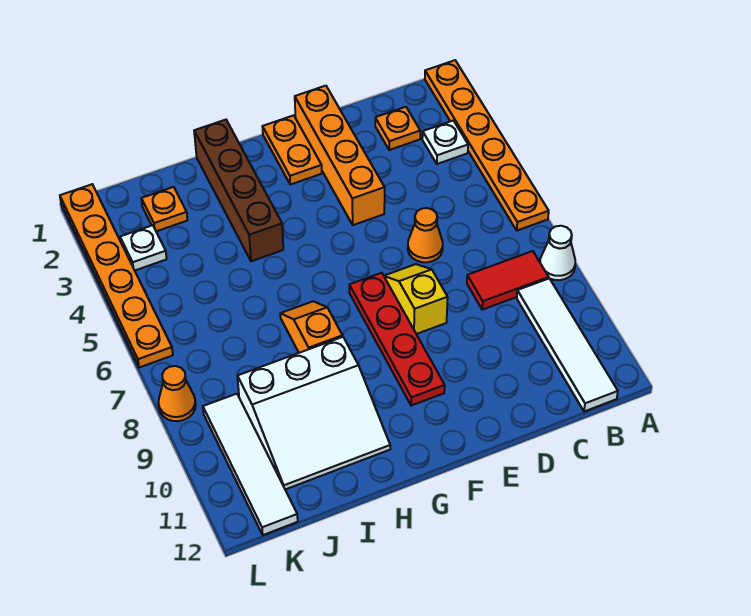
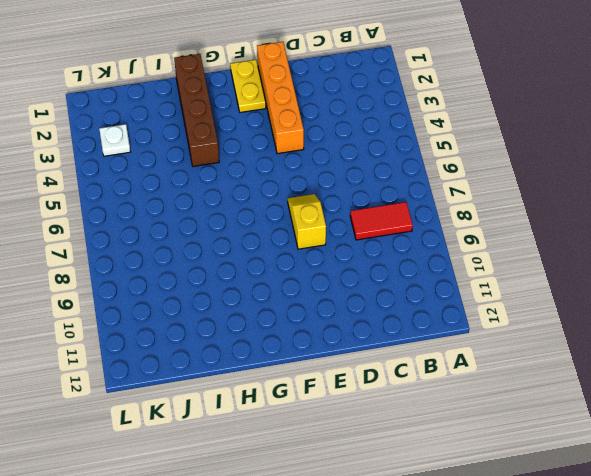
yellow plate F1:F2 level 1 -> orange plate F1:F2 level 1
none -> orange plate A1:A6 level 1
none -> white cone A8 level 1
none -> white plate B3 level 1

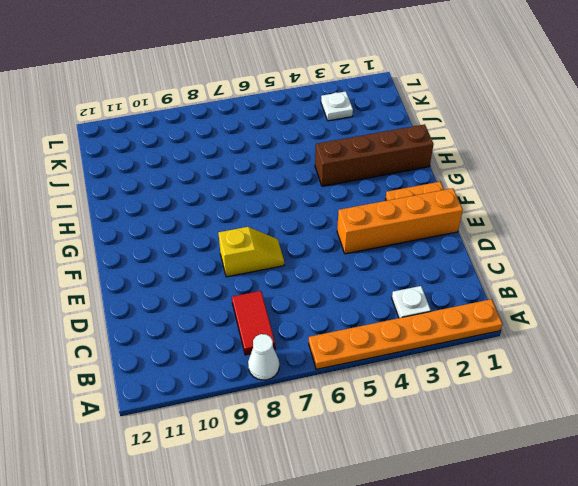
none -> white tile B9:B12 level 1
none -> orange plate C2 level 1
none -> orange cone D6 level 1

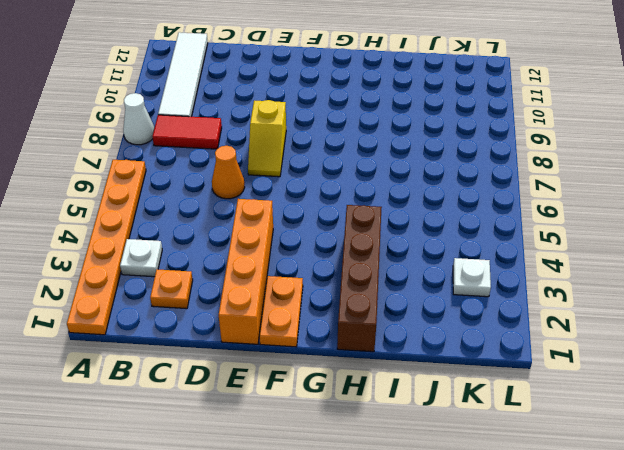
none -> red plate F7:F10 level 1
none -> orange slope H7:H8 level 1 top 8
none -> white slope H9:J11 level 1 top 9

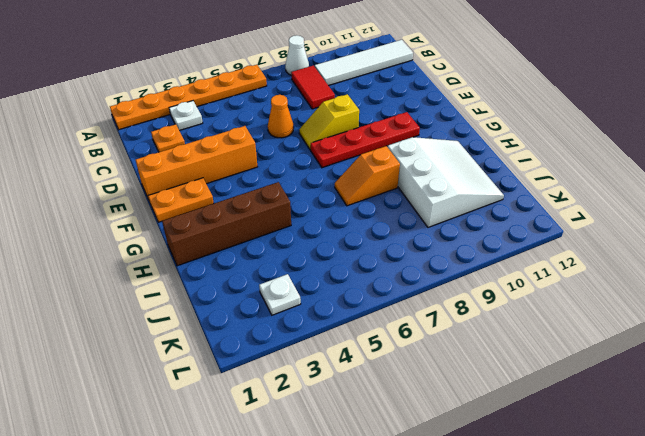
none -> orange plate J2 level 1
none -> white tile K9:K12 level 1
none -> orange plate L1:L6 level 1

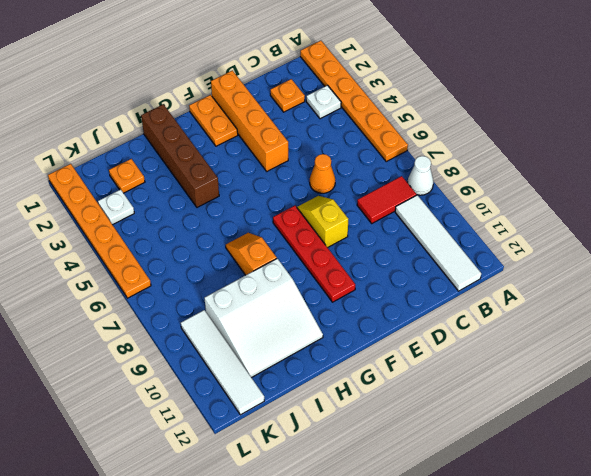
none -> orange cone L8 level 1

